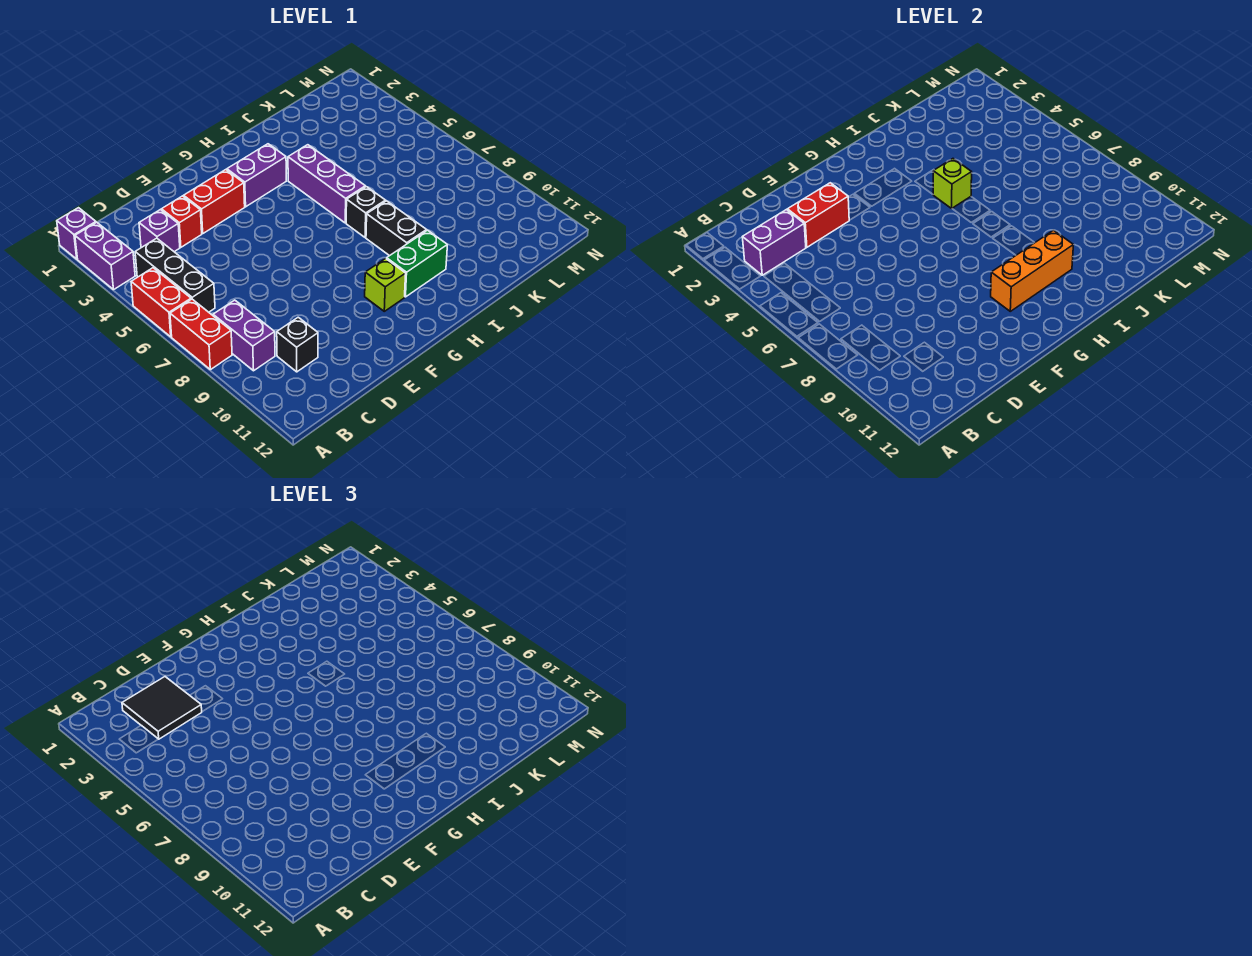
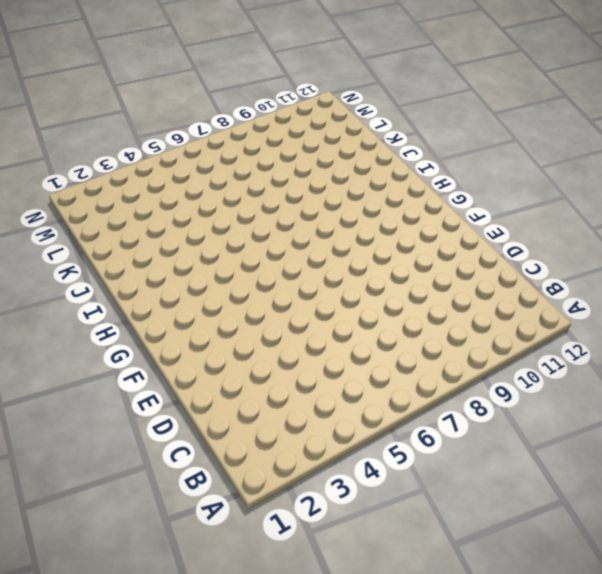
none -> purple brick A1 level 1
none -> purple brick A2:A3 level 1
none -> red brick A5:A6 level 1

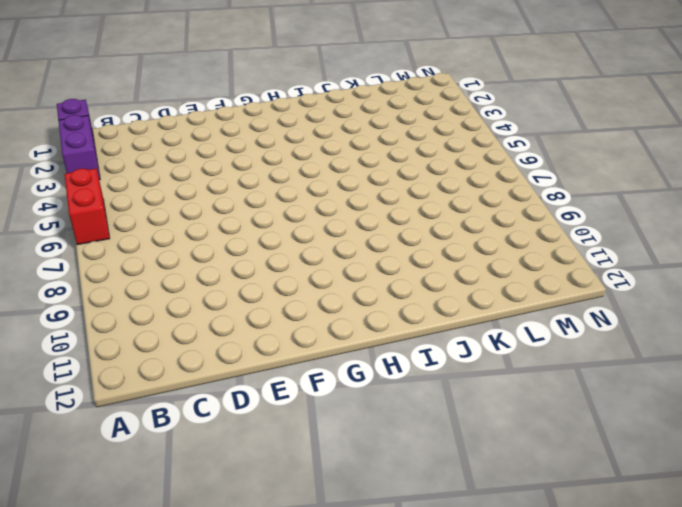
none -> red brick A7:A8 level 1
none -> black brick B4:B6 level 1
none -> purple brick B8:B9 level 1

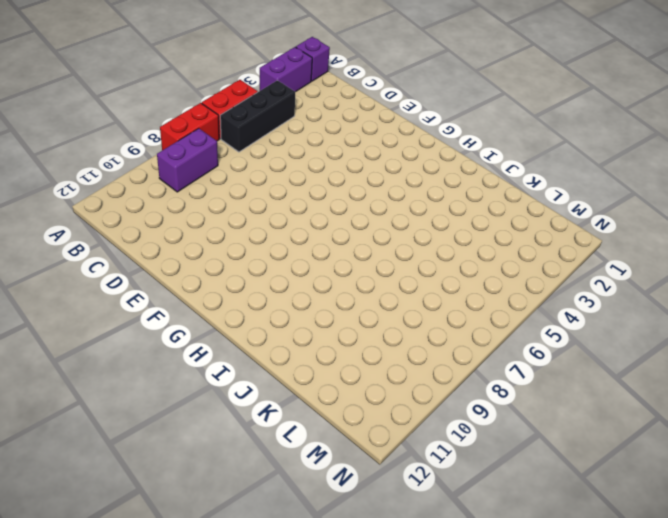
none -> purple brick C3 level 1
none -> black brick C10 level 1
none -> red brick D3 level 1

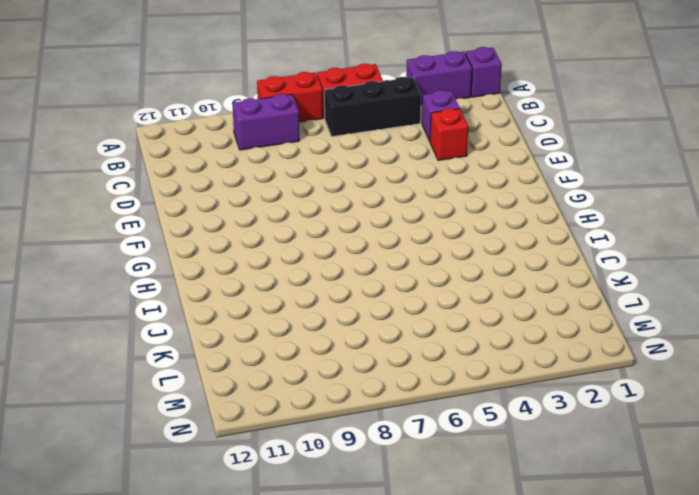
none -> black brick C10 level 1
none -> red brick E3:F3 level 1
none -> purple brick G3:H3 level 1

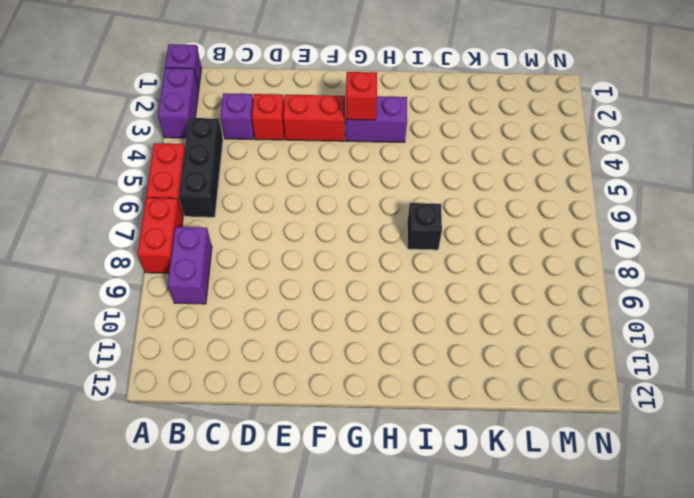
red brick G3 level 2 -> none
none -> black brick C10 level 1
none -> lime brick G10 level 1
none -> green brick H10:I10 level 1

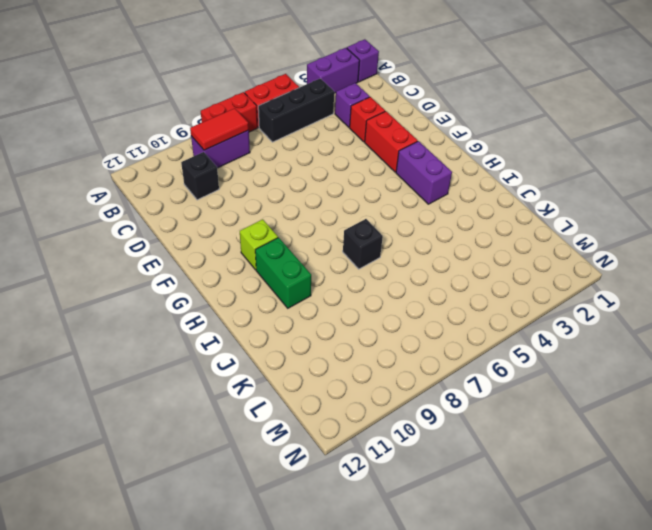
red tile B8:B9 level 2 -> none
none -> purple brick I4:I6 level 1
none -> black brick I8:I9 level 1
none -> purple brick B3:C3 level 2

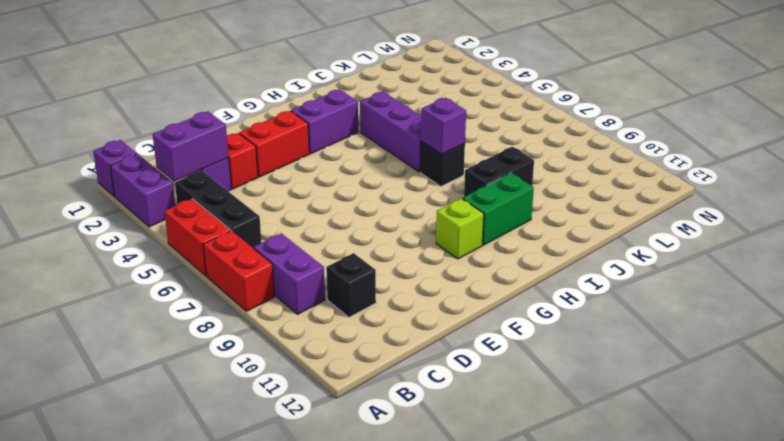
purple brick I7 level 2 -> none
black brick I9:J9 level 1 -> black brick I8:I9 level 1
none -> red brick D3:E3 level 2
none -> orange brick G10:I10 level 2
none -> lime brick I5 level 2

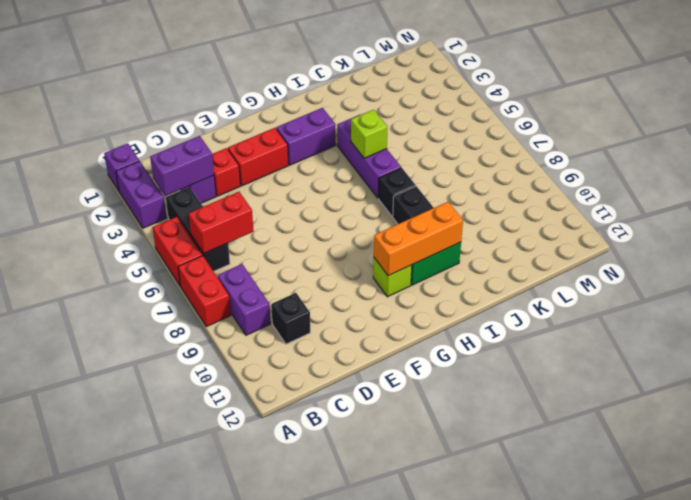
red brick B6:C6 level 2 -> red brick D3:E3 level 2
none -> black tile C2:D3 level 3

